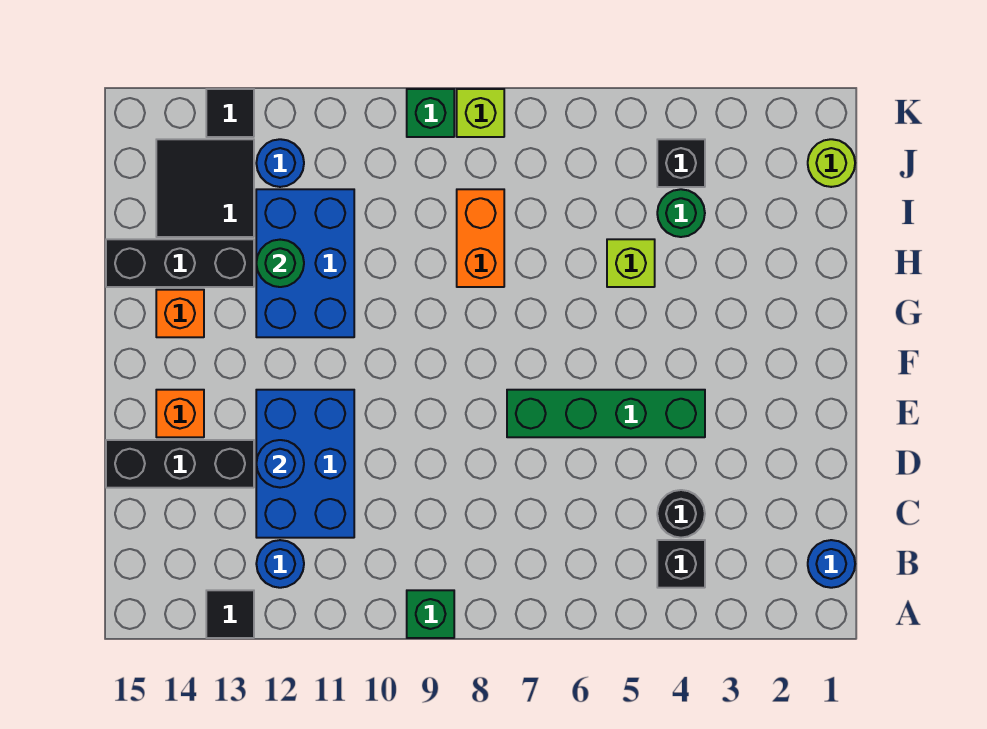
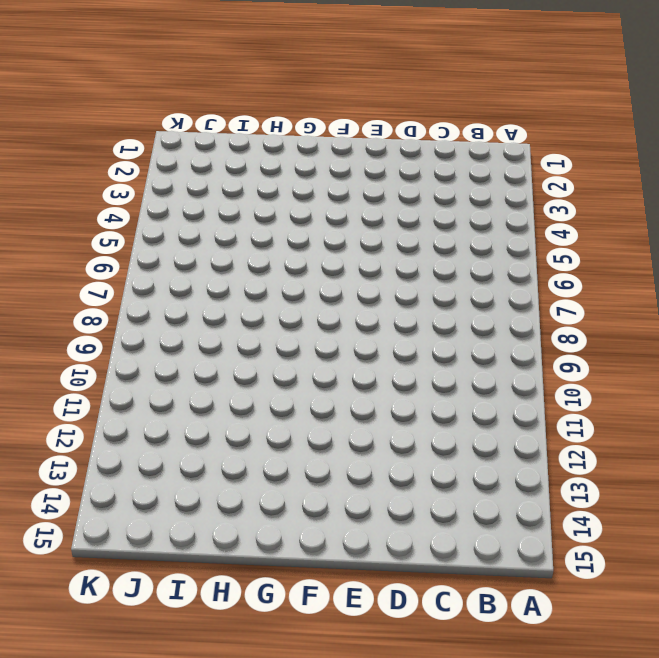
none -> green brick A9 level 1
none -> black tile A13 level 1
none -> blue round brick B1 level 1

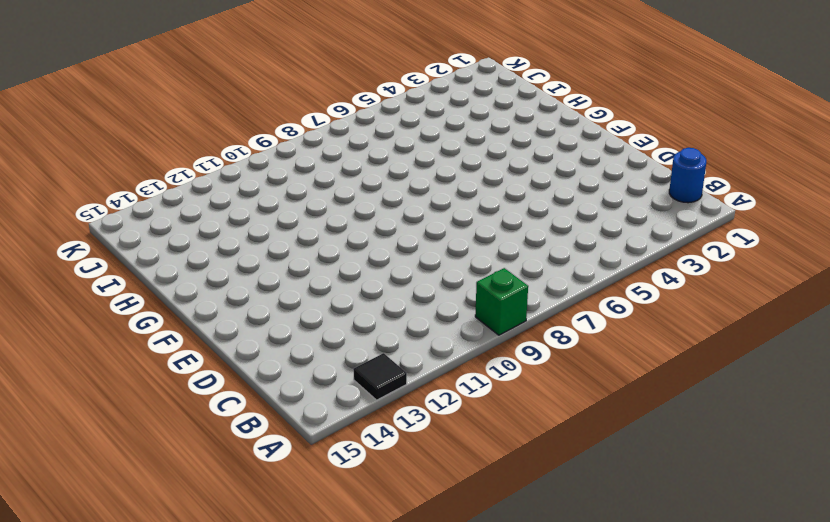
none -> black brick B4 level 1
none -> blue round brick B12 level 1
none -> black round brick C4 level 1

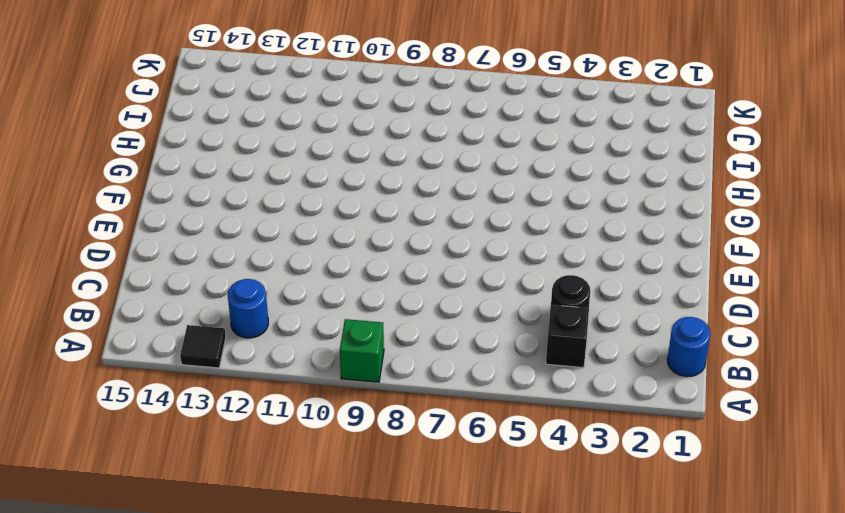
none -> blue brick C11:E12 level 1
none -> black brick D13:D15 level 1
none -> green brick E4:E7 level 1

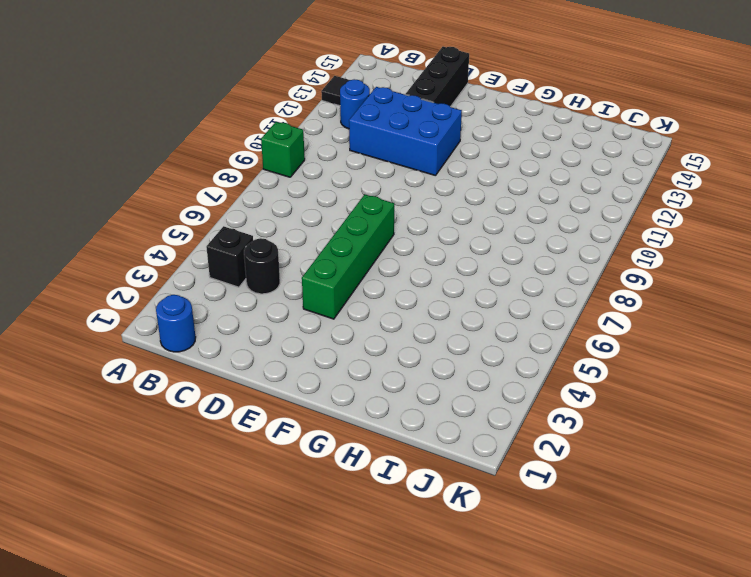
none -> orange brick E14 level 1
none -> blue brick G11:I12 level 1
none -> orange brick G14 level 1

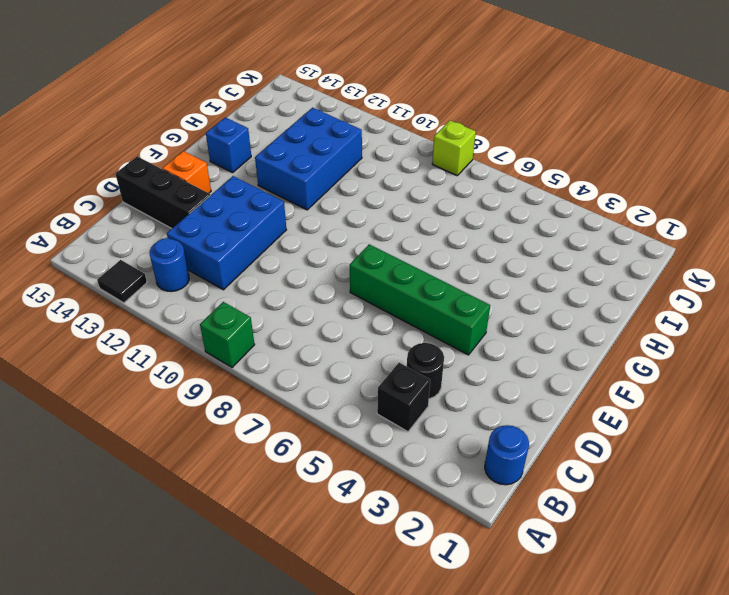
blue brick G14 level 1 -> orange brick G14 level 1
none -> lime brick H5 level 1
none -> orange brick H8:I8 level 1
none -> black brick H13:H15 level 1

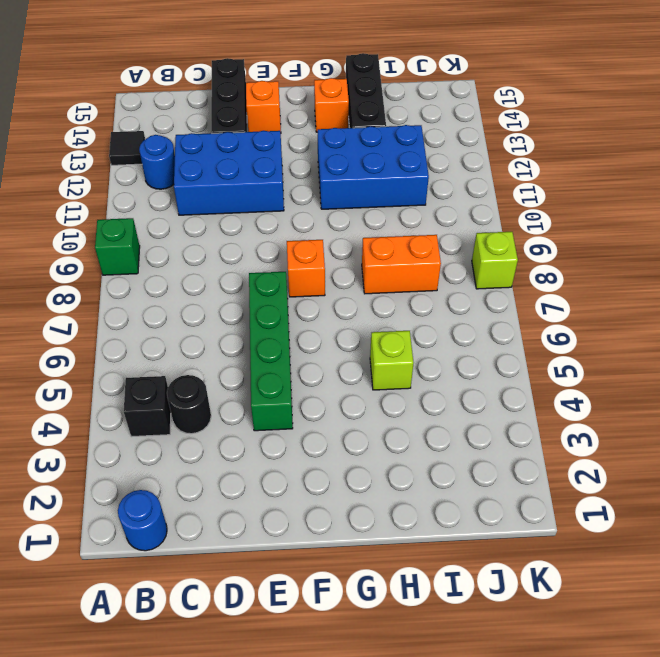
orange brick F8 level 1 -> none
none -> green round brick I4 level 1
none -> black tile I13:J14 level 1
none -> lime round brick J1 level 1

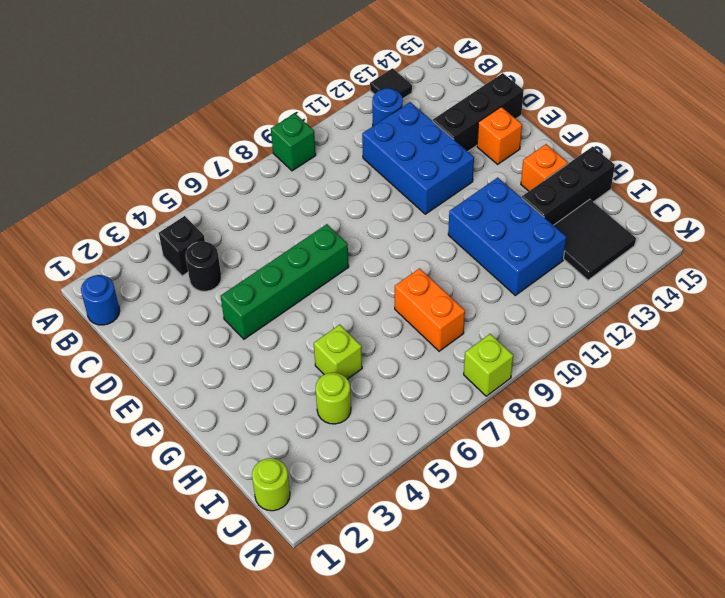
lime round brick I4 level 1 -> green round brick I4 level 1
none -> black brick J4 level 1
none -> blue round brick J12 level 1
none -> green brick K9 level 1

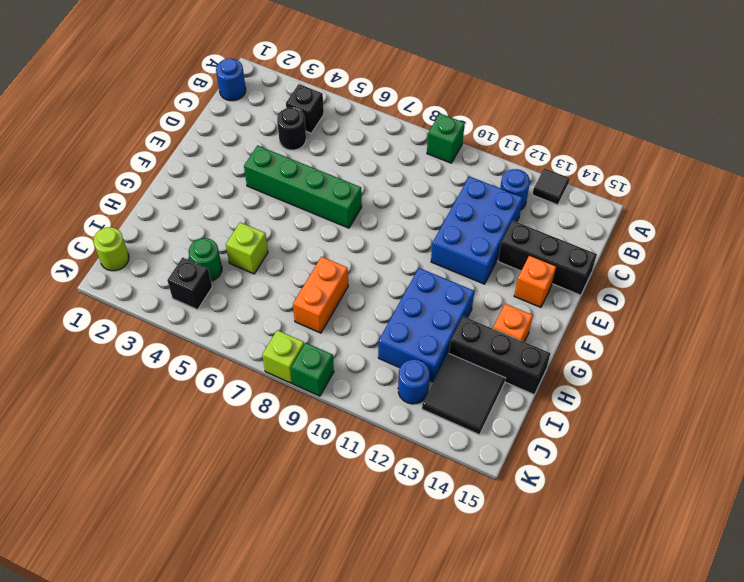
none -> black tile K13 level 1
none -> blue round brick D12 level 2
none -> green round brick H12 level 2

